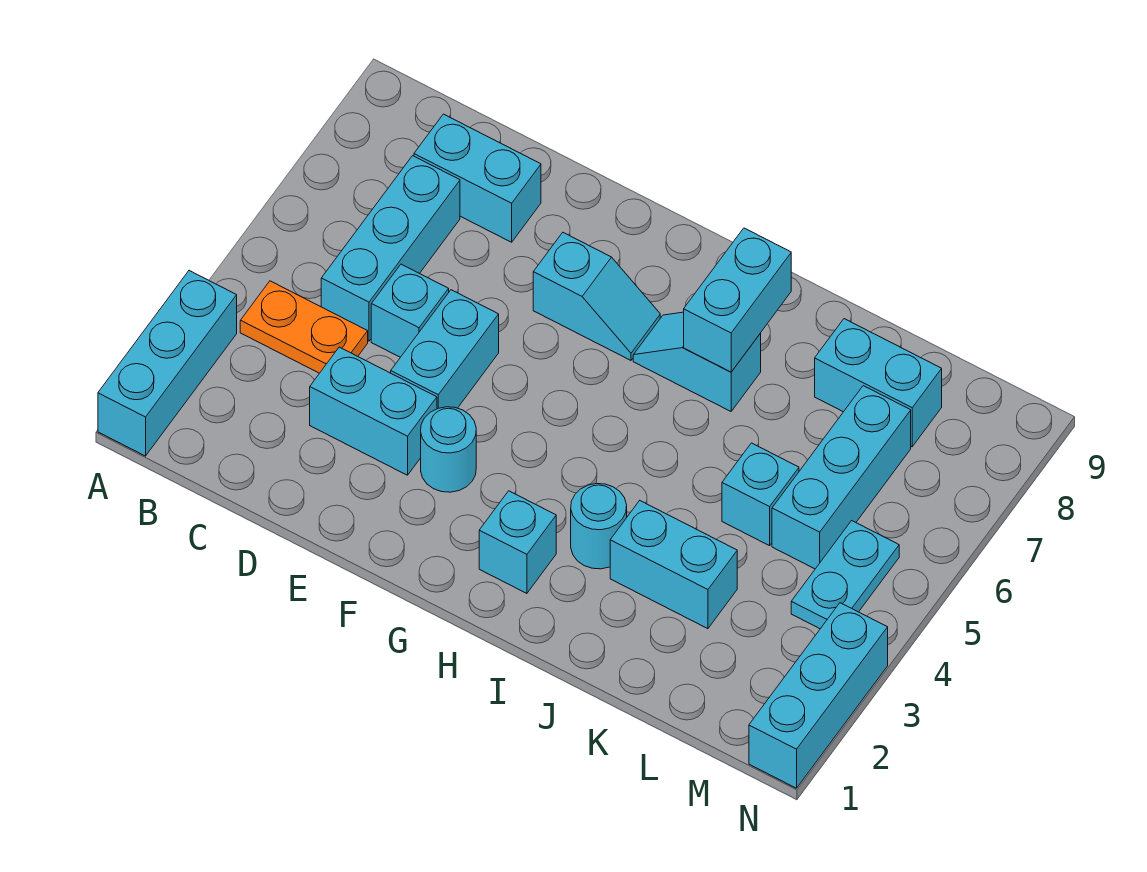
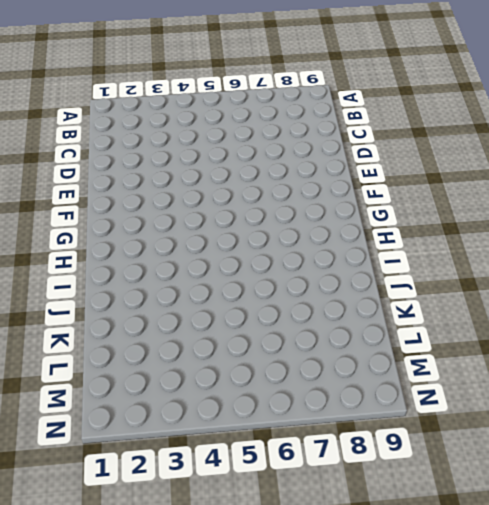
none -> cyan brick A1:A3 level 1
none -> orange plate B4:C4 level 1
none -> cyan brick C5:C7 level 1

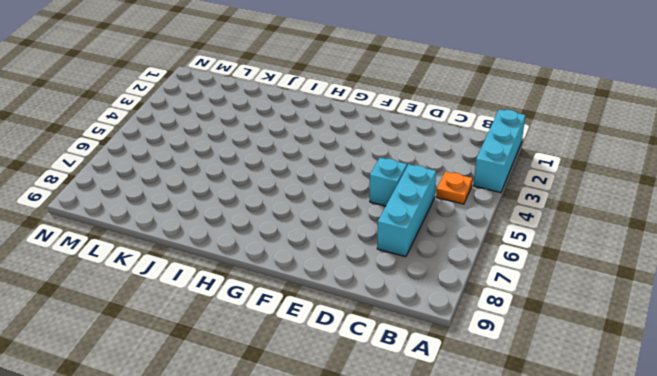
orange plate B4 level 1 -> orange plate B4:C4 level 1
none -> cyan brick C8:D8 level 1
none -> cyan brick D3:E3 level 1
none -> cyan brick E4:E5 level 1

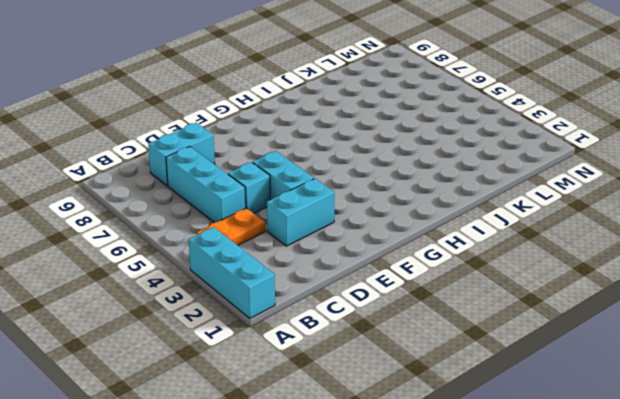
none -> cyan round brick F3 level 1
none -> cyan slope F7:G7 level 1 top F
none -> cyan brick H2 level 1

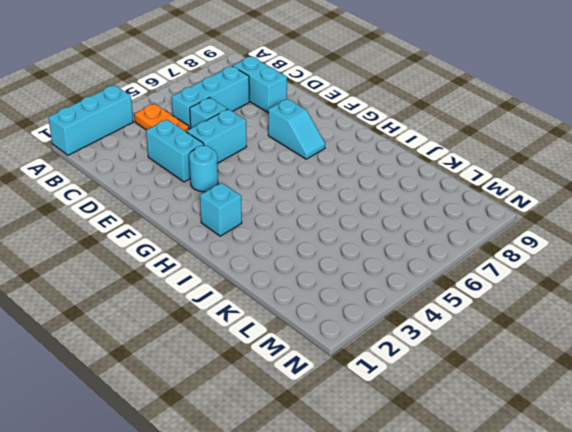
none -> cyan slope H7:I7 level 1 top I
none -> cyan round brick I3 level 1
none -> cyan brick J3:K3 level 1

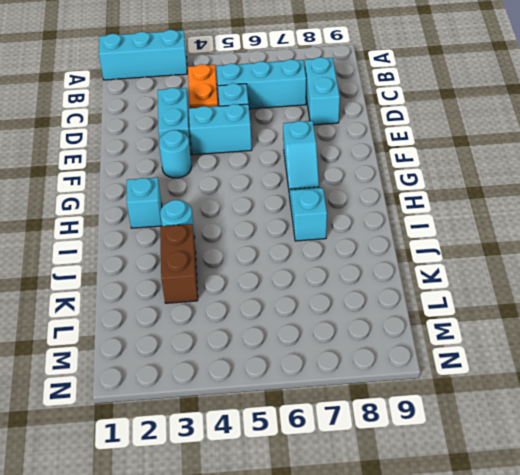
brown brick J3:K3 level 1 -> cyan brick J3:K3 level 1
none -> cyan brick K5 level 1
none -> cyan brick K8:L8 level 1
none -> cyan brick L5:L7 level 1

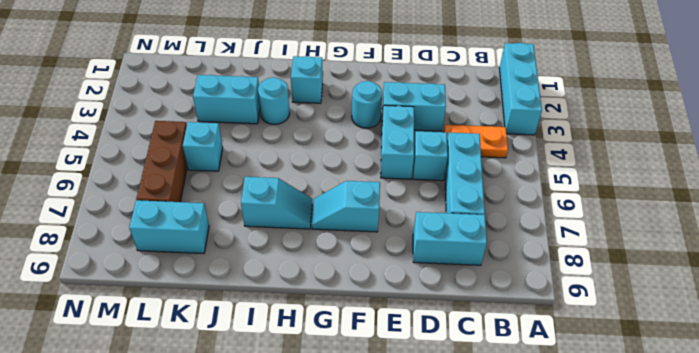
brown brick L5:L7 level 1 -> cyan brick L5:L7 level 1
none -> cyan plate M4:M5 level 1
none -> cyan brick N1:N3 level 1
none -> cyan brick I7:I8 level 2

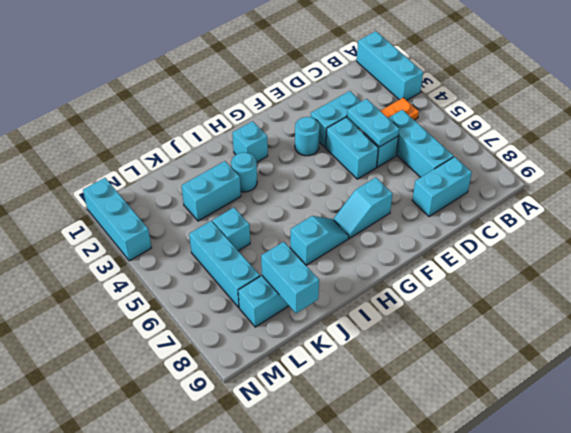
cyan plate D4:D5 level 2 -> cyan plate M4:M5 level 1
cyan brick K8:K9 level 2 -> cyan brick I7:I8 level 2

